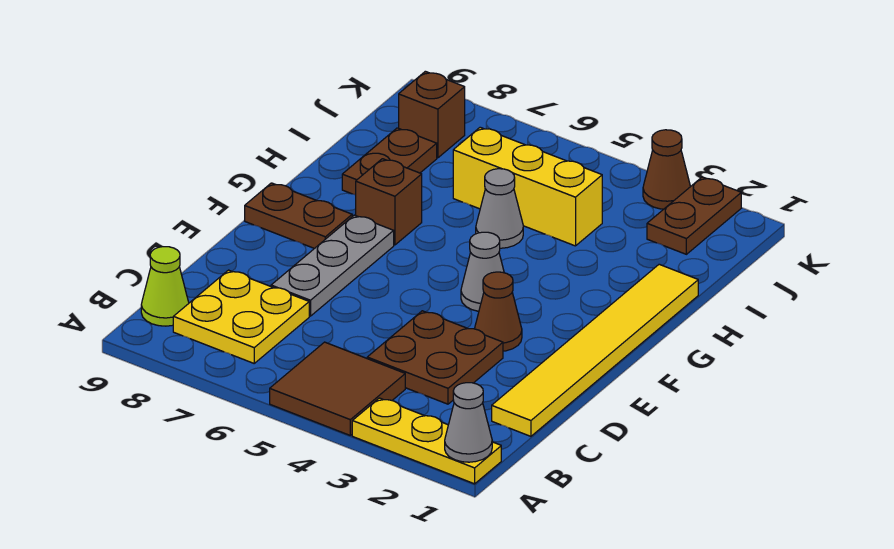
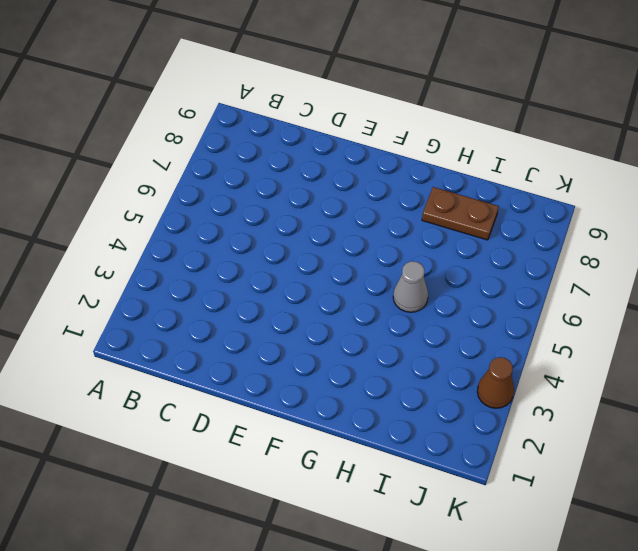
none -> yellow plate A1:A3 level 1
none -> brown tile A4:B5 level 1
none -> yellow plate B7:C8 level 1

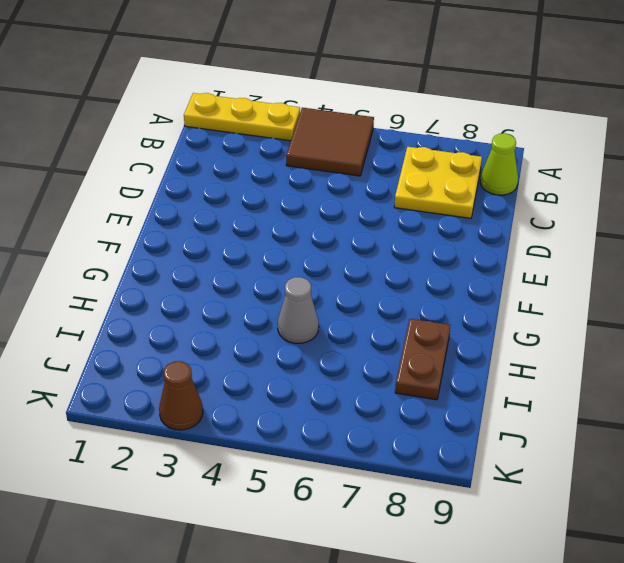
none -> yellow tile C1:H1 level 1
none -> brown plate C3:D4 level 1
none -> grey plate D7:F7 level 1

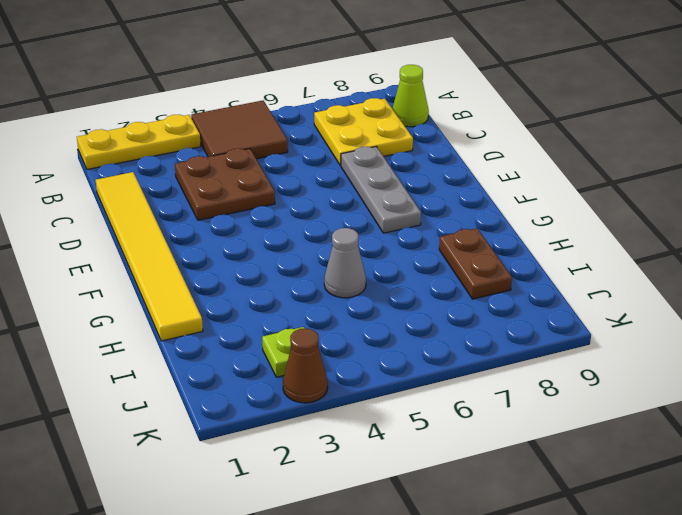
lime plate J3 level 1 -> none
none -> brown cone E3 level 1
none -> grey cone F4 level 1
none -> brown plate F8:F9 level 1

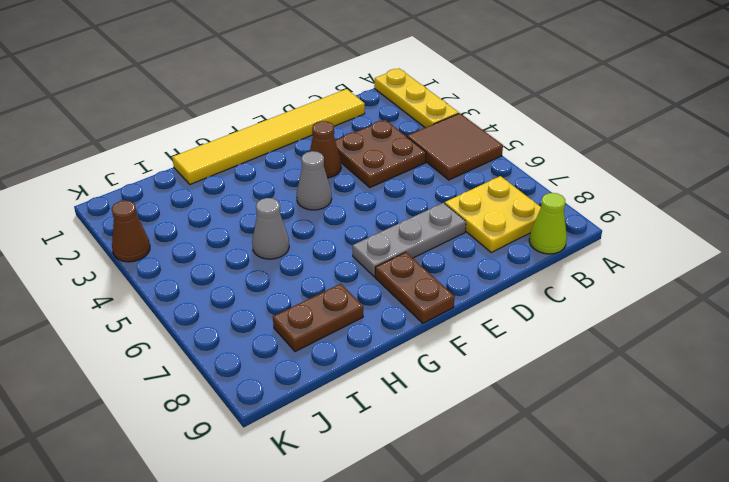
none -> brown brick G7 level 1
none -> yellow brick I4:I6 level 1
none -> brown plate J2:K2 level 1

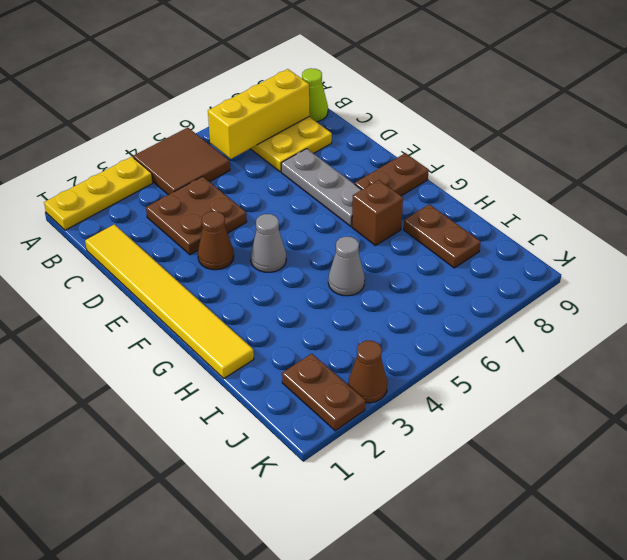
yellow brick B6:B8 level 2 -> yellow brick I4:I6 level 1
none -> brown brick J8 level 1
none -> grey cone A1 level 2

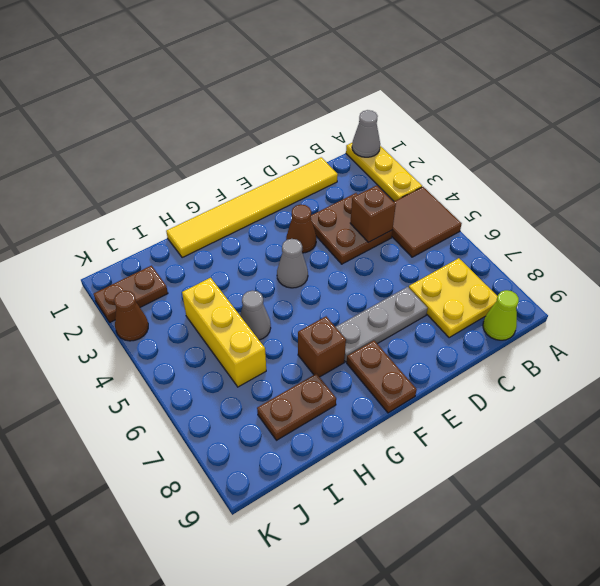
brown brick C4 level 2 -> brown brick J8 level 1

